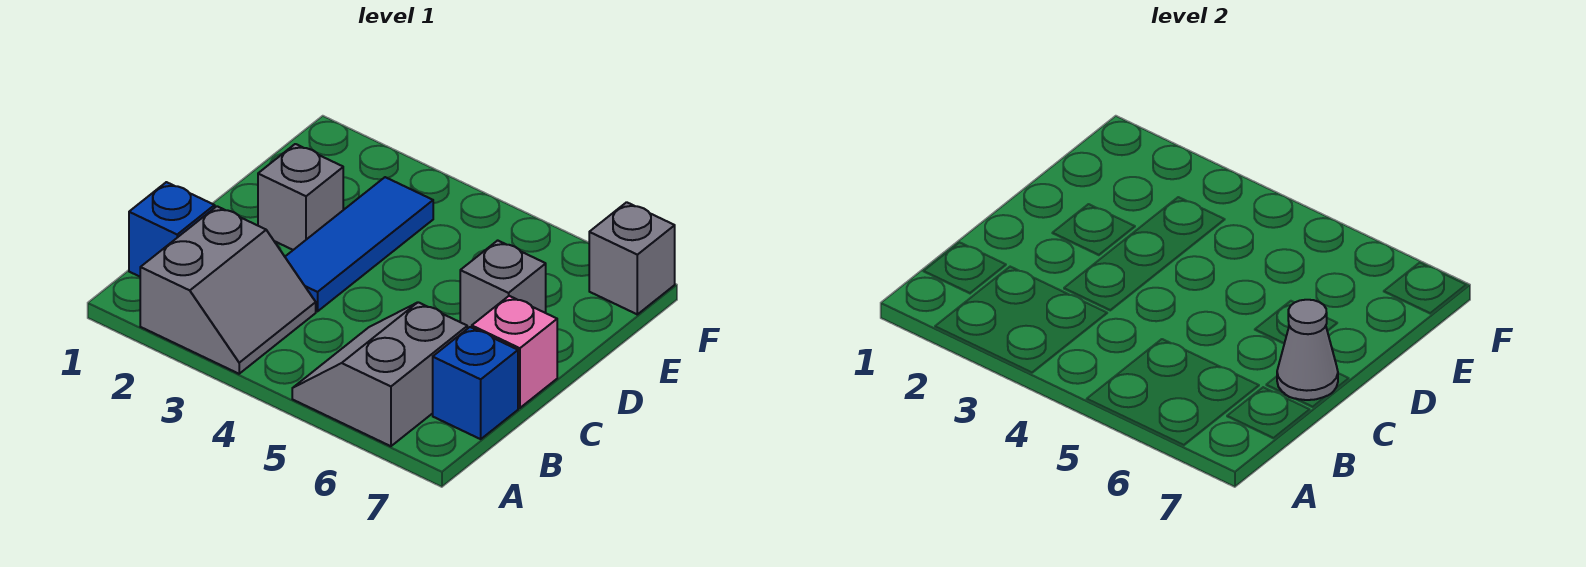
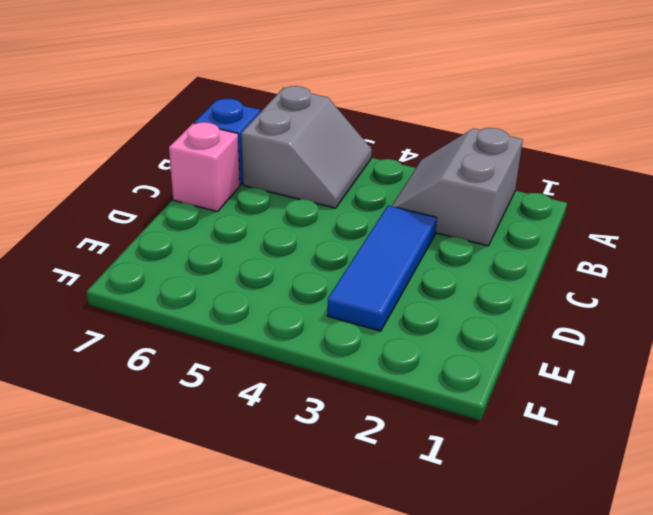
none -> blue brick B1 level 1
none -> grey brick D2 level 1

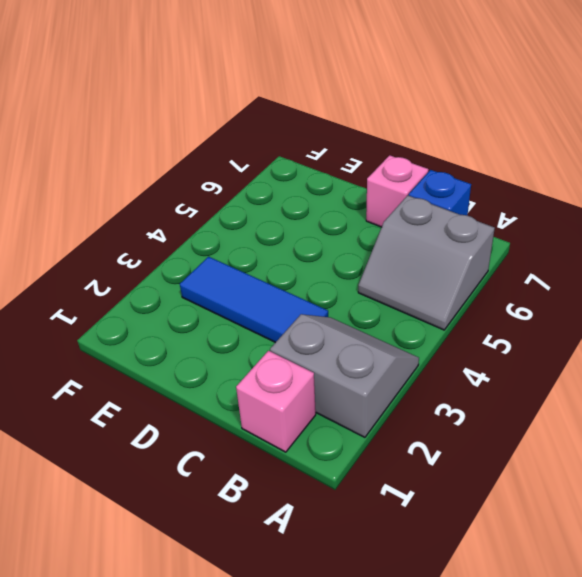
pink brick B1 level 1 -> blue brick B1 level 1
none -> grey brick D2 level 1
none -> grey brick D6 level 1

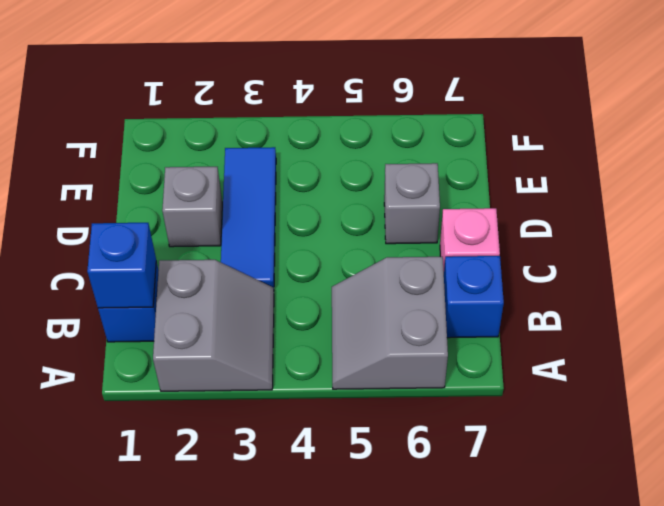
blue brick B1 level 2 -> none
none -> grey brick F7 level 1
none -> grey cone C7 level 2

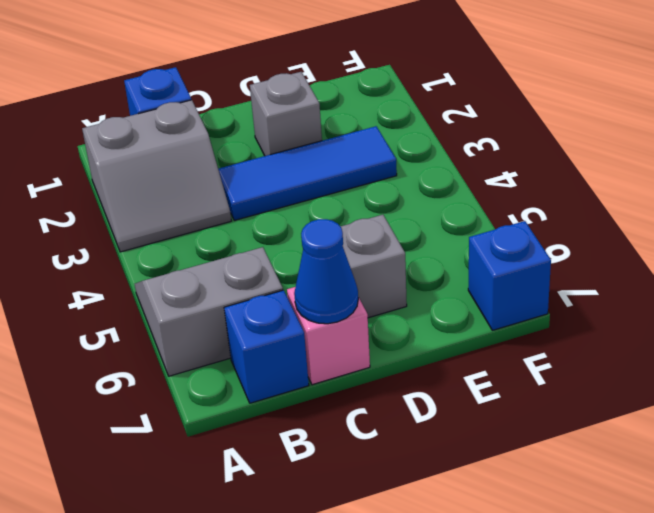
blue cone C7 level 2 -> grey cone C7 level 2
blue brick F7 level 1 -> grey brick F7 level 1

